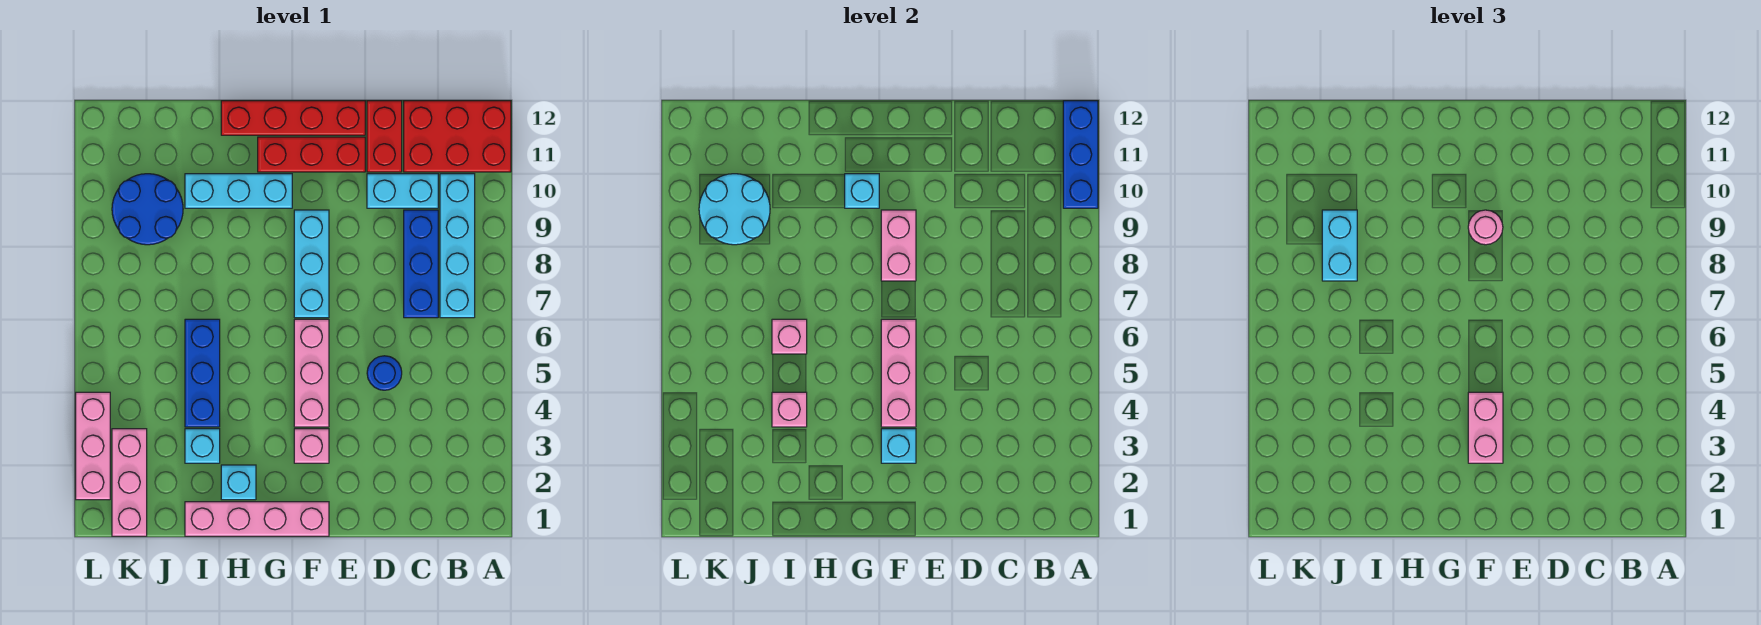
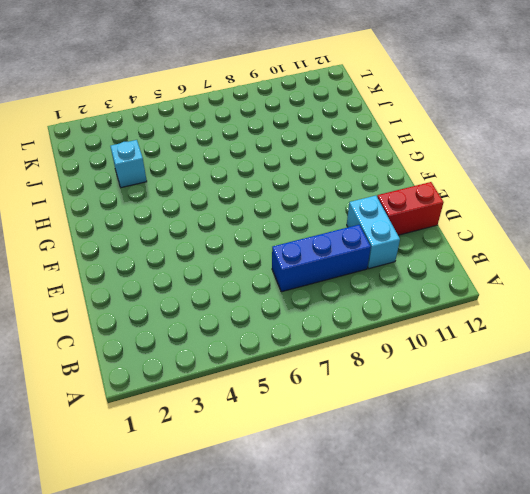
none -> red brick A11:C12 level 1
none -> cyan brick B7:B10 level 1
none -> blue round brick D5 level 1
none -> red brick E11:G11 level 1

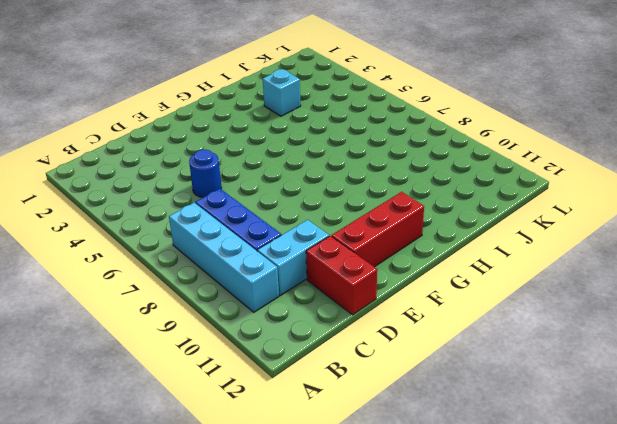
none -> red brick A11:C12 level 1
none -> red brick E12:H12 level 1
none -> pink brick F1:I1 level 1
none -> pink brick F3 level 1

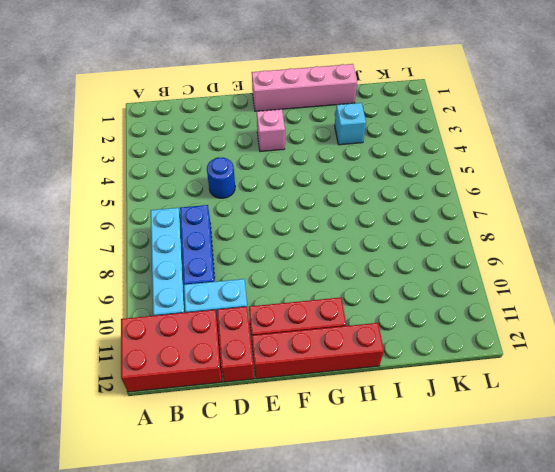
none -> pink brick F4:F6 level 1
none -> cyan brick F7:F9 level 1
none -> cyan brick G10:I10 level 1
none -> cyan brick H2 level 1

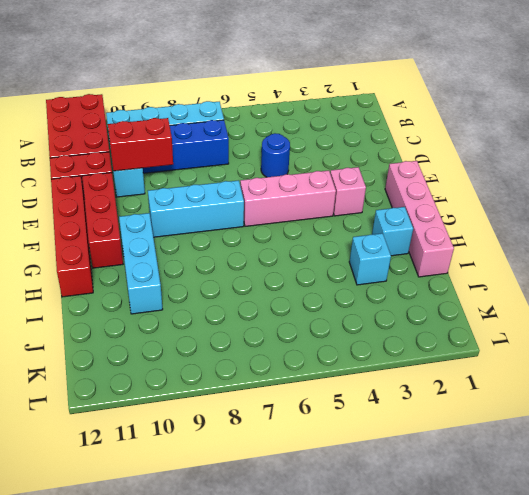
red brick D9:D10 level 2 -> none
none -> blue brick I4:I6 level 1
none -> blue round brick J9:K10 level 1
none -> pink brick K1:K3 level 1
none -> pink brick L2:L4 level 1

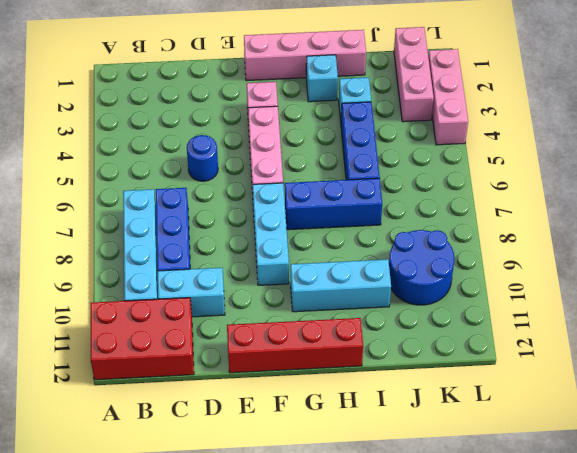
blue brick G7:I7 level 1 -> blue brick A10:A12 level 2
none -> red brick D11:D12 level 1
none -> red brick E11:G11 level 1
none -> cyan brick F3 level 2
none -> pink brick F4:F6 level 2

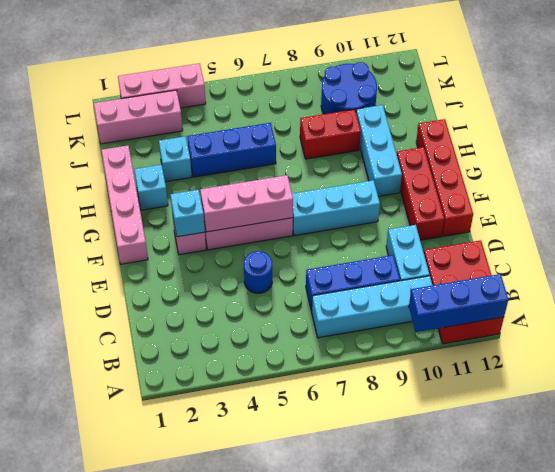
red brick I8:I9 level 1 -> red brick D11:D12 level 1
none -> pink brick F8:F9 level 2
none -> cyan brick G10 level 2
none -> pink brick I4 level 2
none -> pink brick I6 level 2

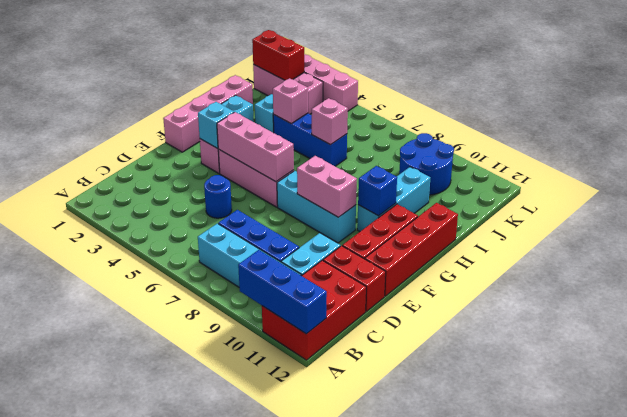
blue brick G10 level 2 -> cyan brick G10 level 2
red brick K1:K2 level 2 -> none
none -> cyan round brick J9:K10 level 2
none -> pink brick F3:F4 level 3
none -> pink round brick F9 level 3
none -> cyan brick J8:J9 level 3

